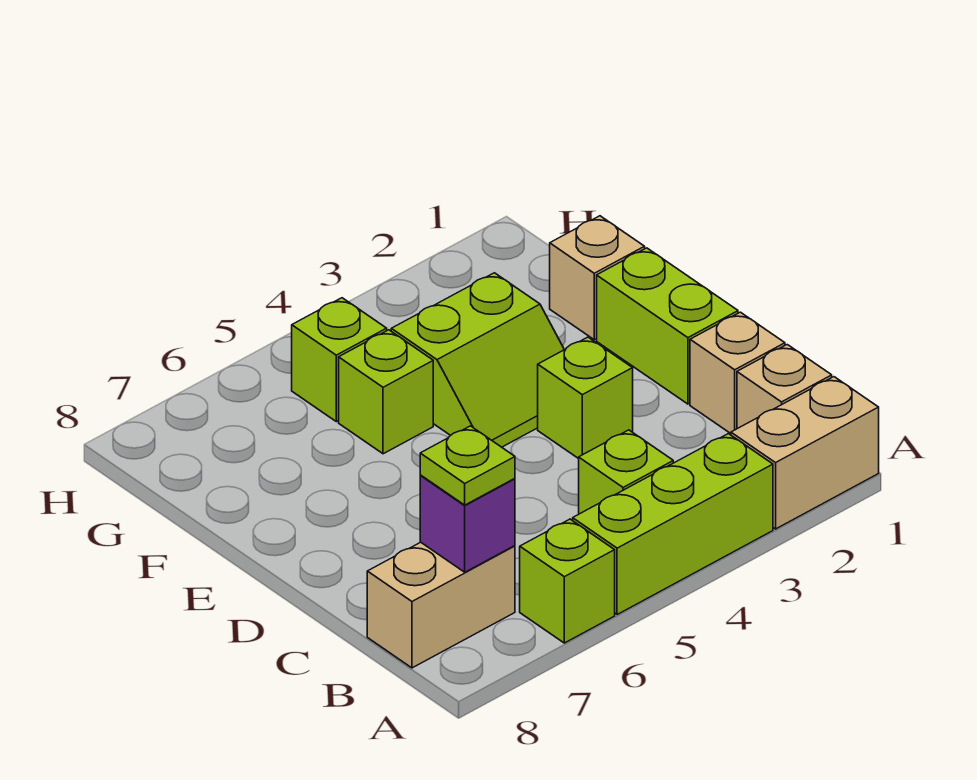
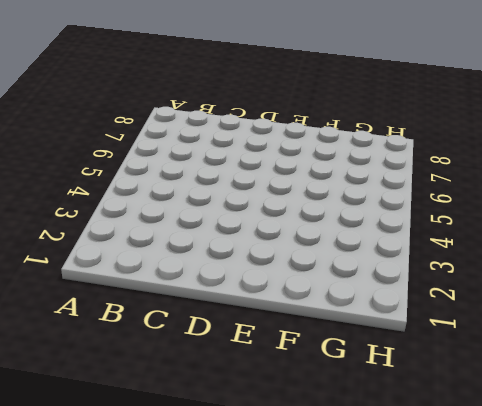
none -> tan brick A1:A2 level 1
none -> lime brick A3:A5 level 1
none -> lime brick A6 level 1

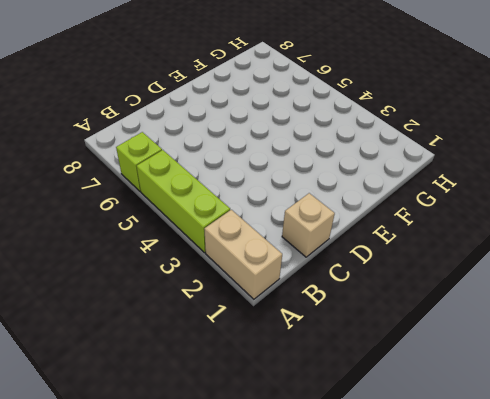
none -> tan brick B1 level 1
none -> lime brick B4 level 1
none -> tan brick B7:B8 level 1

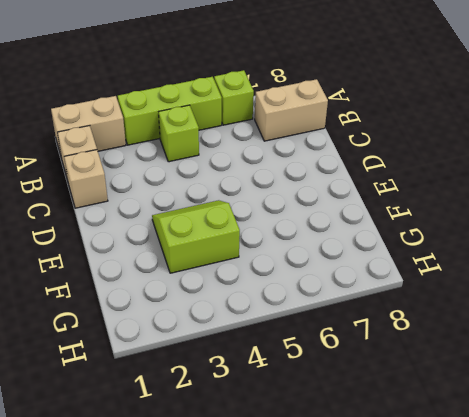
none -> lime brick D1:E1 level 1
none -> lime brick D3 level 1
none -> tan brick F1 level 1

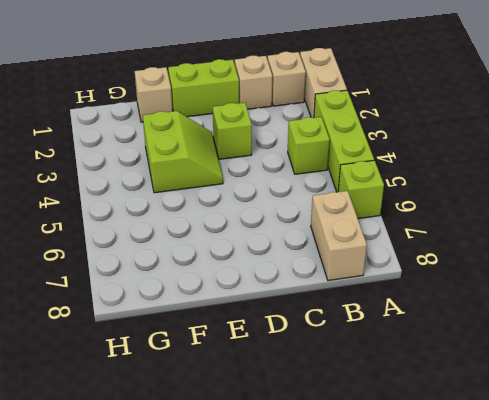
none -> lime brick F5 level 1
none -> lime brick G5 level 1
none -> purple brick B7 level 2

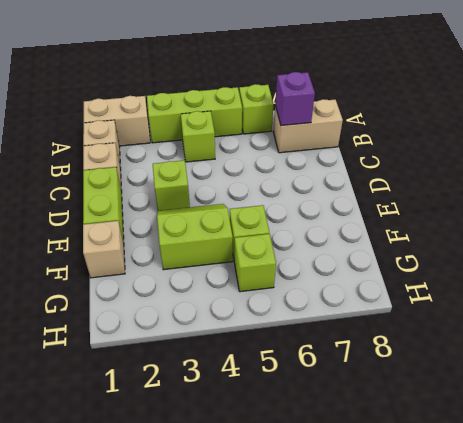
none -> lime plate B7 level 3

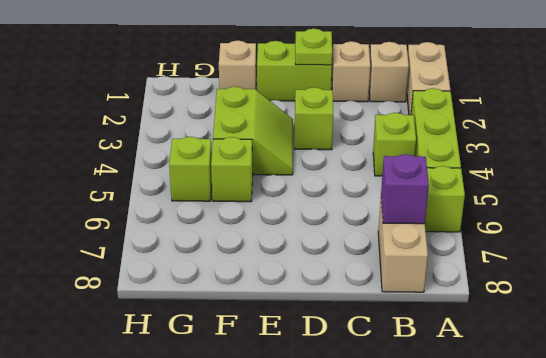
lime plate D1 level 2 -> lime plate B7 level 3

